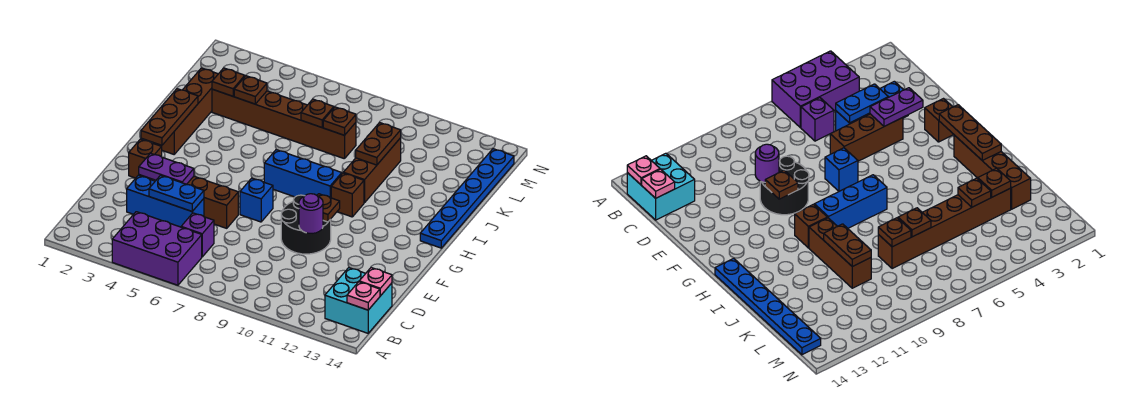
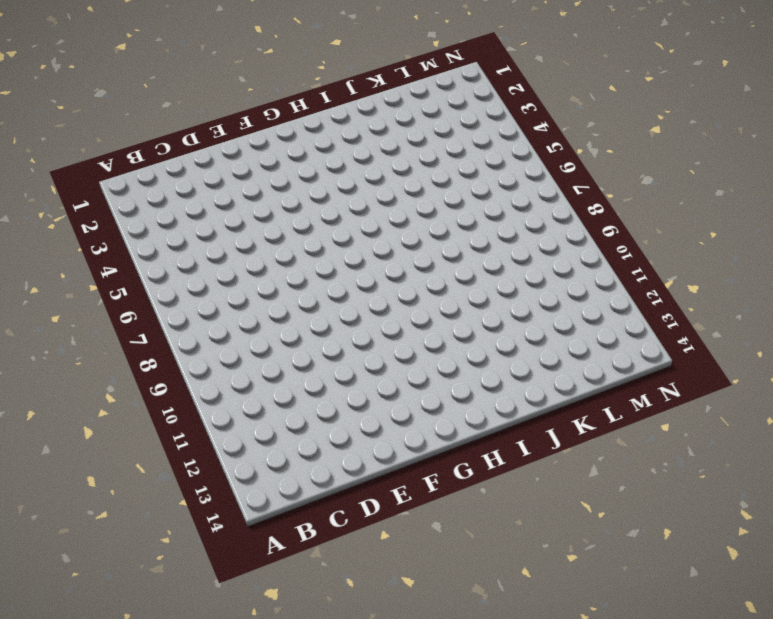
none -> purple brick A4:B6 level 1
none -> cyan brick B13:C14 level 1
none -> purple brick C6 level 1

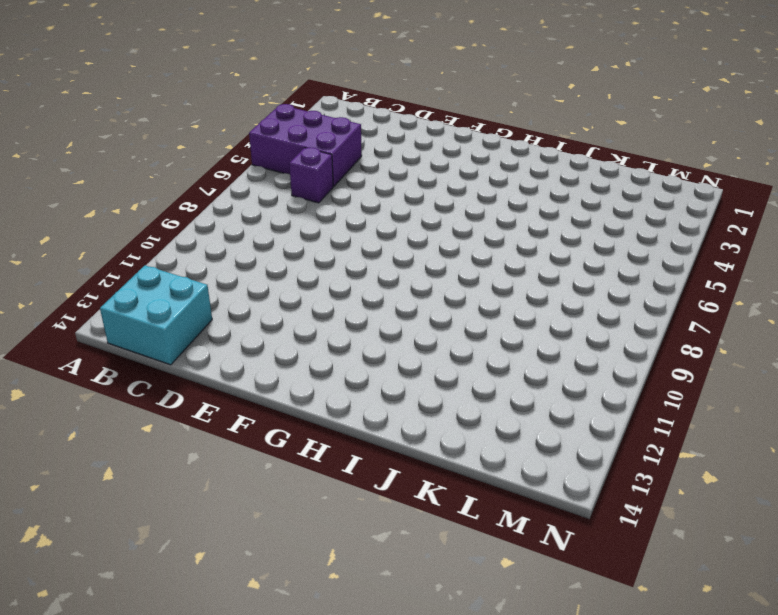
purple brick A4:C5 level 1 -> purple brick A4:B6 level 1
none -> blue brick D3:D5 level 1
none -> brown brick E4:E6 level 1
none -> black round brick E9:F10 level 1

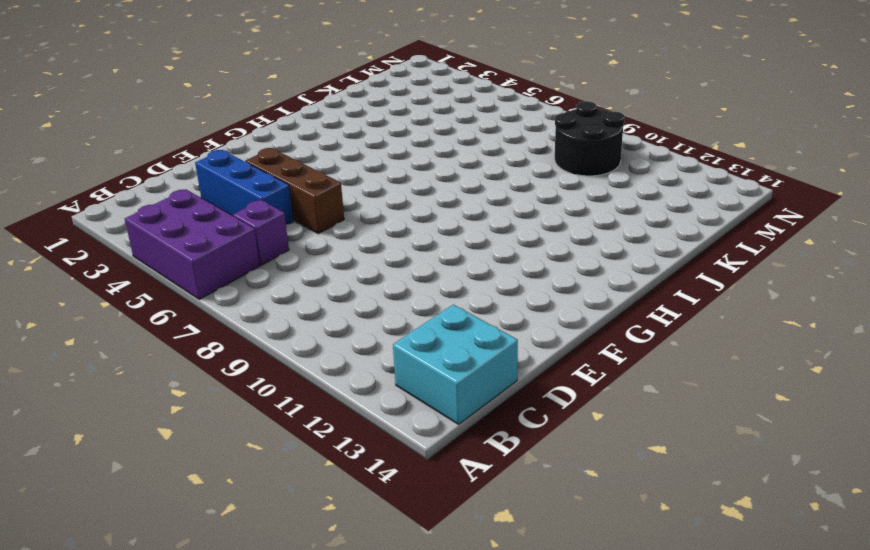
black round brick L9:M10 level 1 -> black round brick E9:F10 level 1
none -> brown brick F2 level 1
none -> blue brick F7 level 1
none -> brown brick H2:K2 level 1

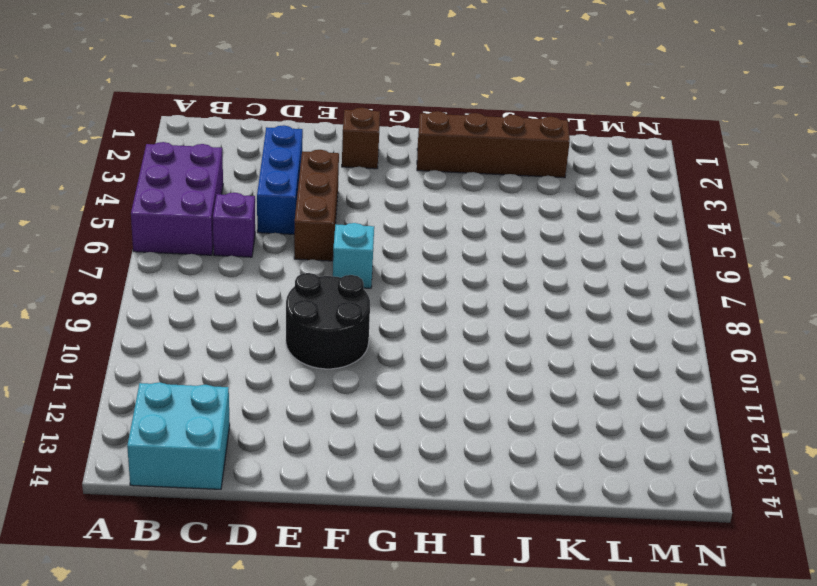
cyan brick F7 level 1 -> blue brick F7 level 1
none -> blue brick H7:H9 level 1
none -> brown brick H10 level 1
none -> blue plate H14:M14 level 1

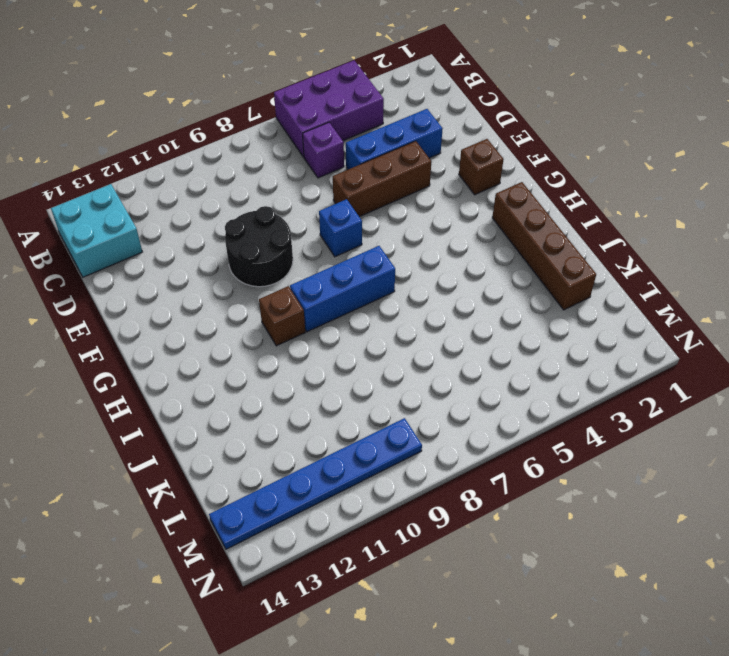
blue plate M9:M14 level 1 -> blue plate H14:M14 level 1
none -> brown brick I10:K10 level 1
none -> brown brick K3:K8 level 1
none -> pink plate B14 level 2

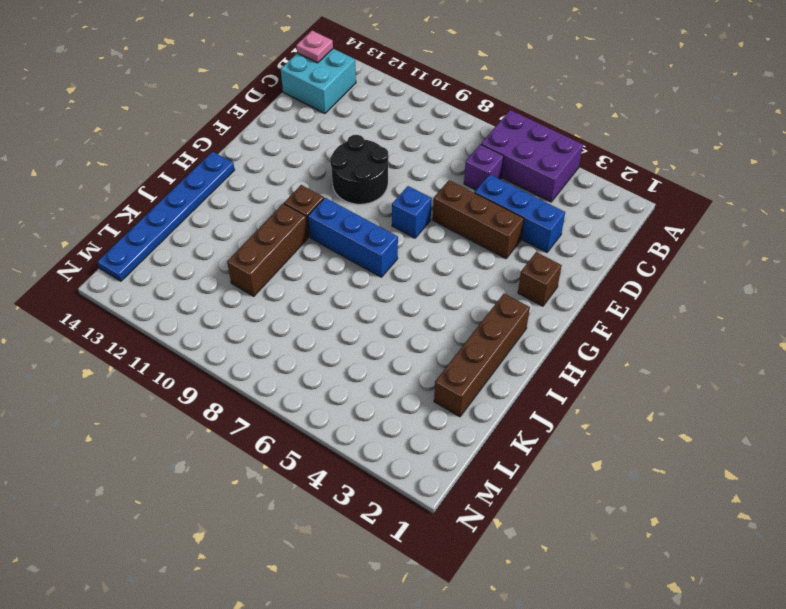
none -> brown brick K3:K8 level 1
none -> pink plate C14 level 2
none -> blue plate D4:D5 level 2

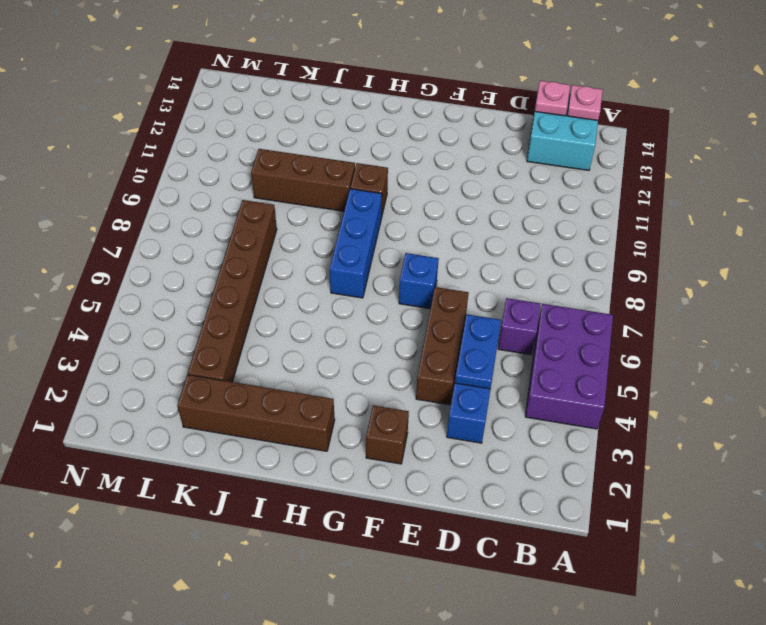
none -> black round brick E9:F10 level 1
none -> blue plate H14:M14 level 1
none -> purple plate E3:E4 level 2

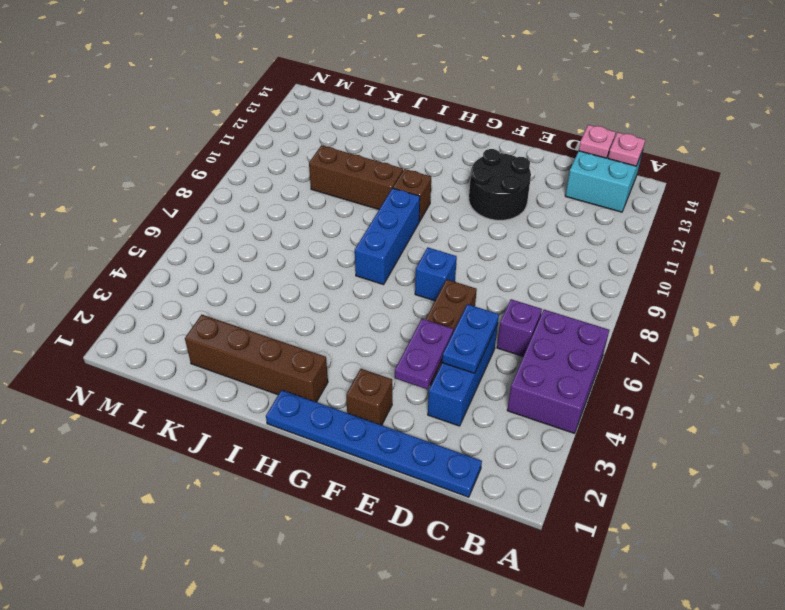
blue plate C1:H1 level 1 -> blue plate H14:M14 level 1
black round brick E11:F12 level 1 -> black round brick E9:F10 level 1
none -> brown brick K3:K8 level 1
none -> purple round brick E10 level 2
none -> brown plate F10 level 2

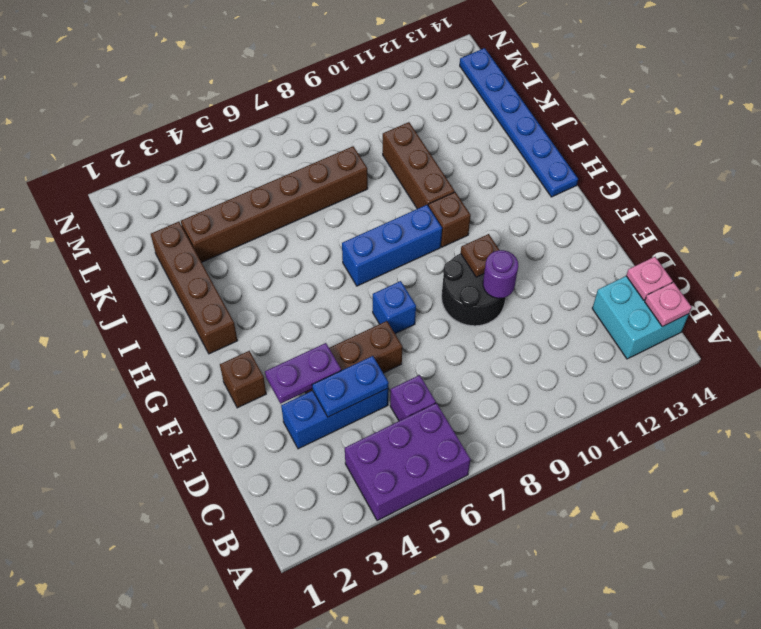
none -> brown plate G2:I2 level 2
none -> brown plate J10:K10 level 2
none -> brown plate K3 level 2

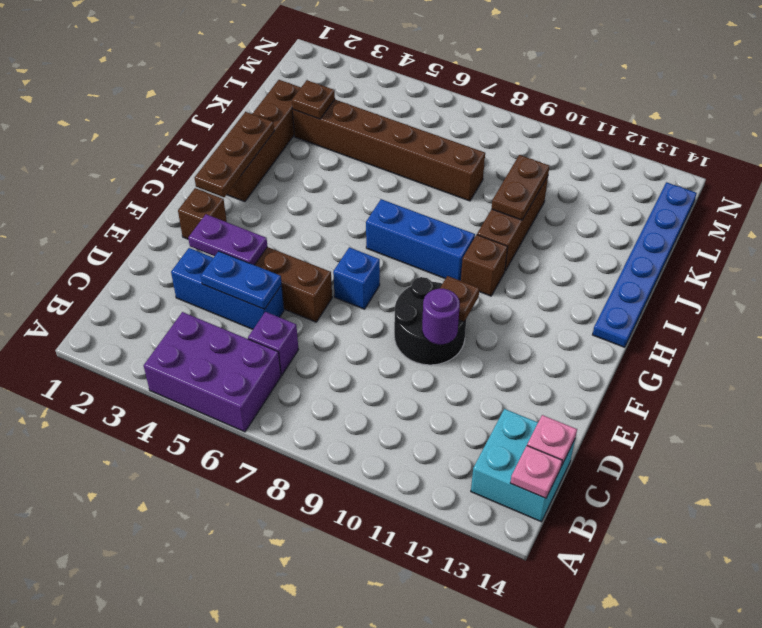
none -> brown plate K4 level 2
none -> brown plate K7 level 2
none -> brown plate K8 level 2

